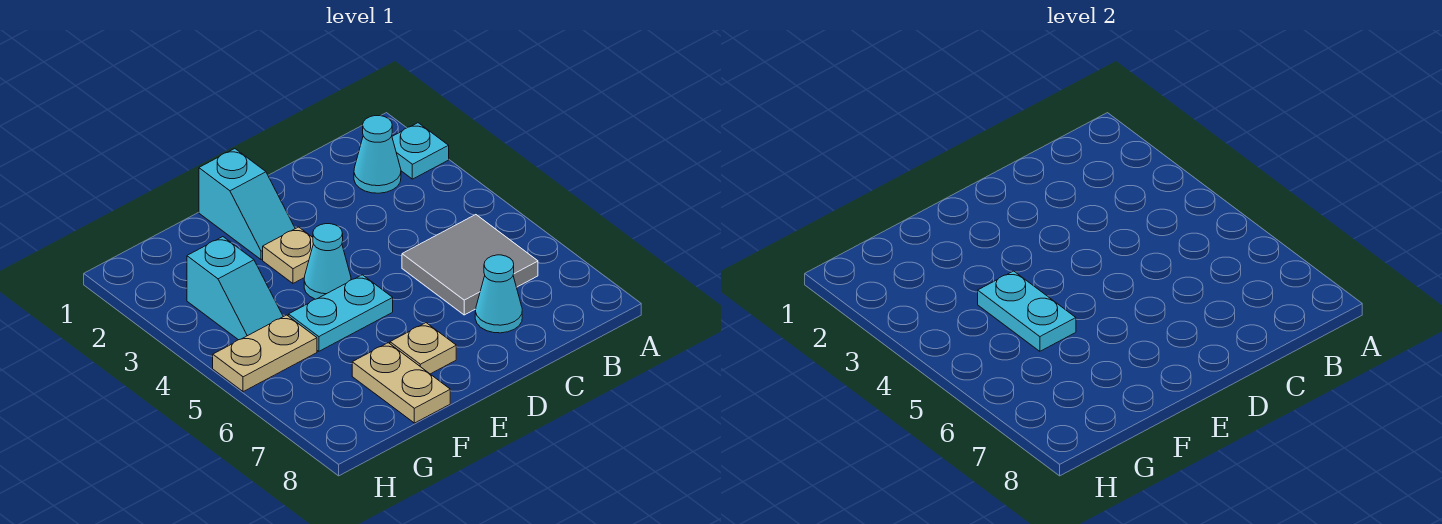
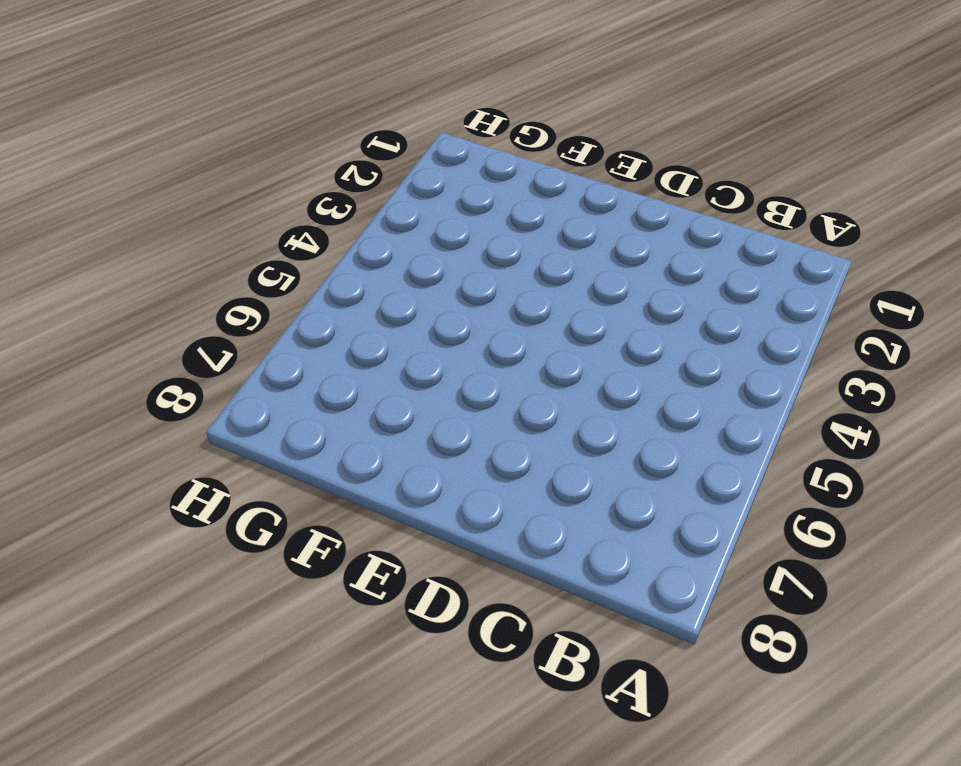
none -> cyan plate A2 level 1
none -> cyan cone B2 level 1
none -> grey tile B5:C6 level 1

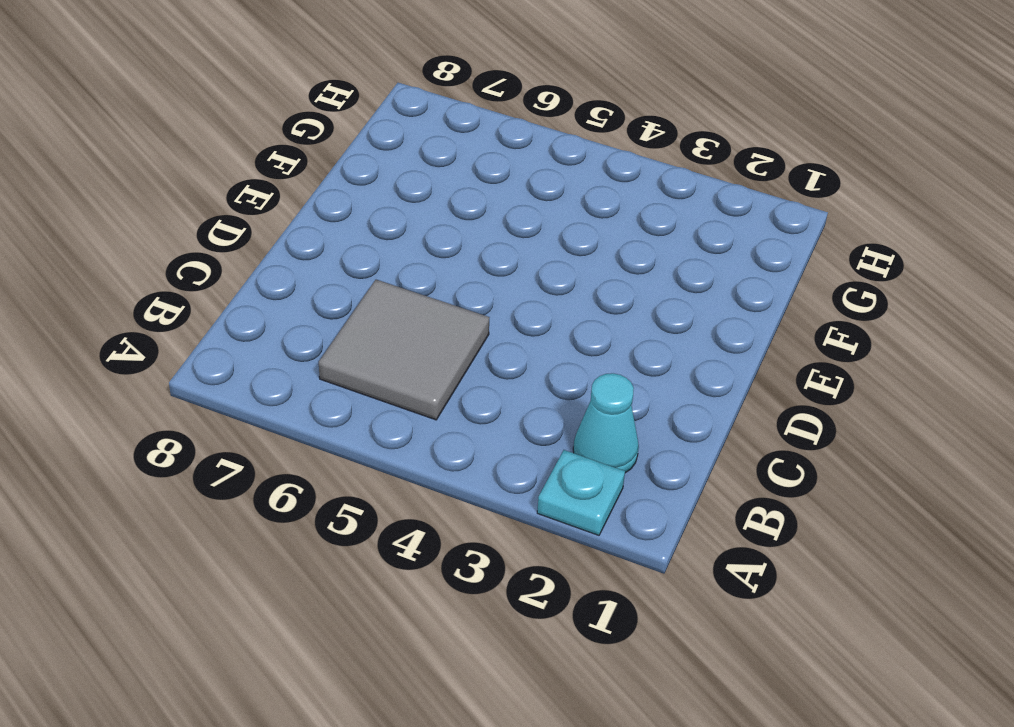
none -> cyan cone C7 level 1
none -> cyan slope E1:E2 level 1 top 1
none -> tan plate E3 level 1

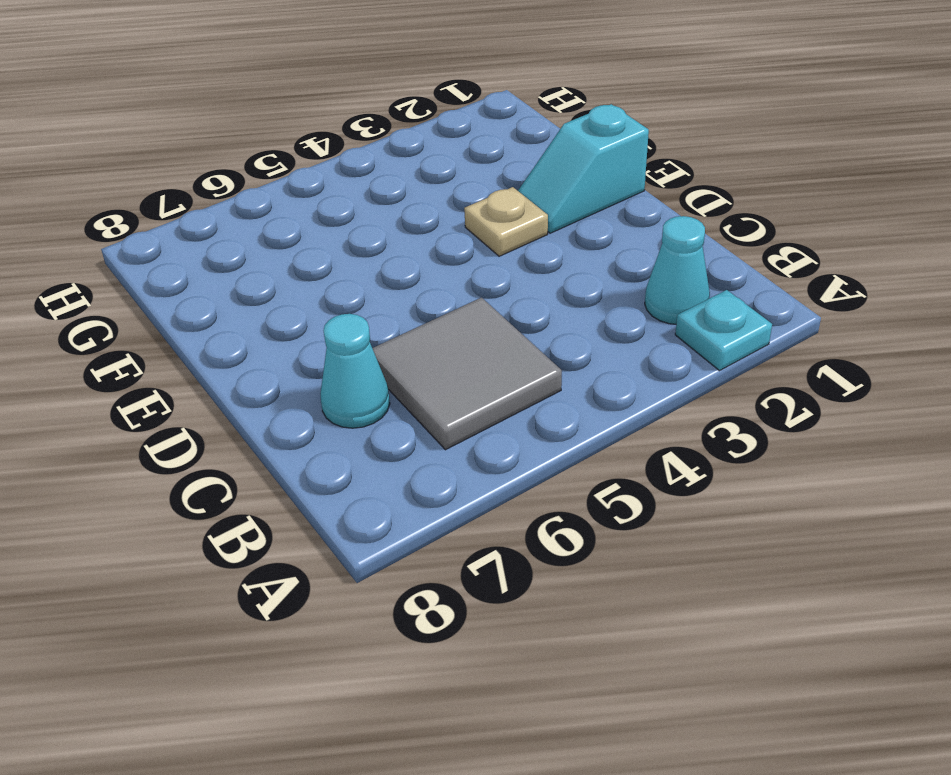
none -> cyan cone E4 level 1
none -> cyan plate E5:F5 level 1
none -> tan plate E7 level 1

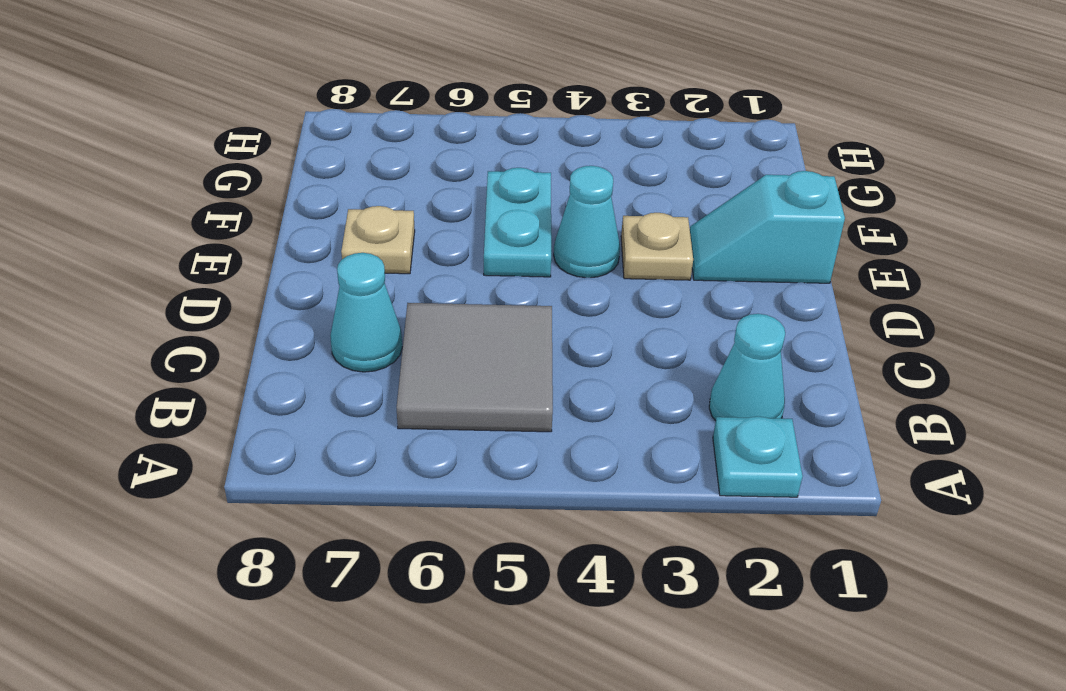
none -> tan plate F7:F8 level 1
none -> cyan slope G3:G4 level 1 top 3
none -> tan plate G5:H5 level 1

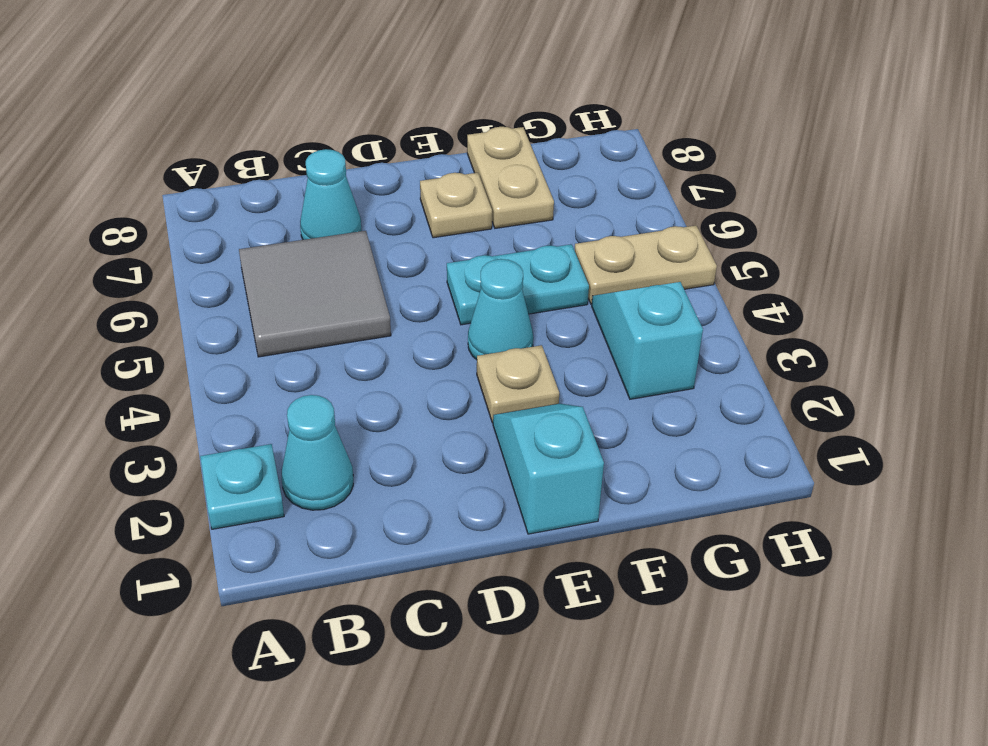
none -> cyan plate F4:F5 level 2

